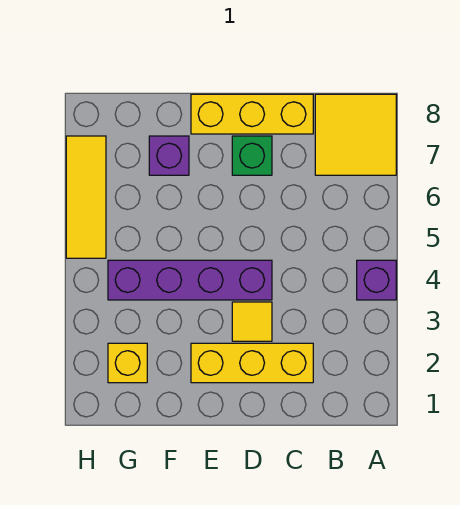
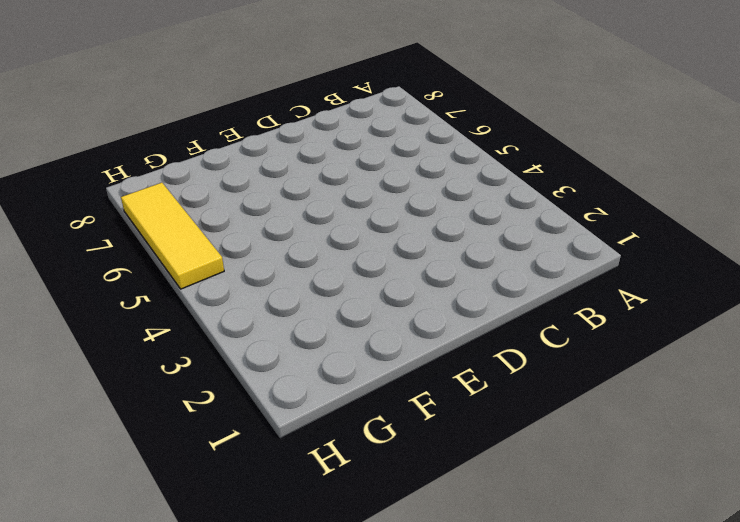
none -> purple brick A4 level 1
none -> yellow tile A7:B8 level 1

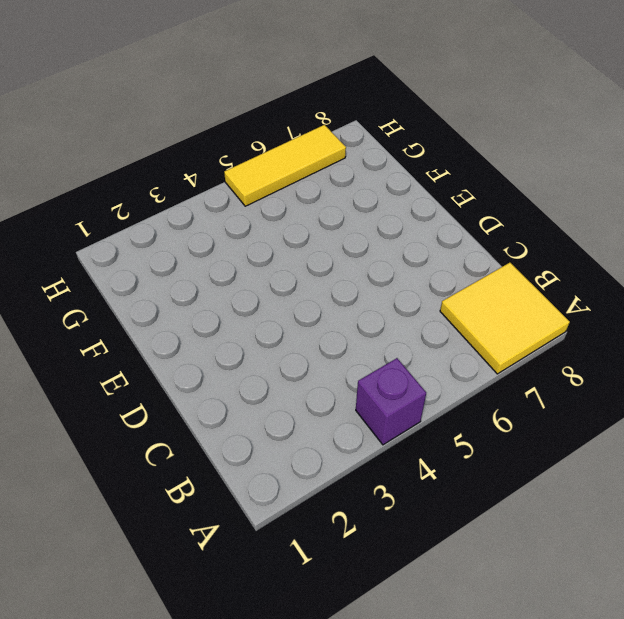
none -> yellow brick C2:E2 level 1
none -> yellow brick C8:E8 level 1

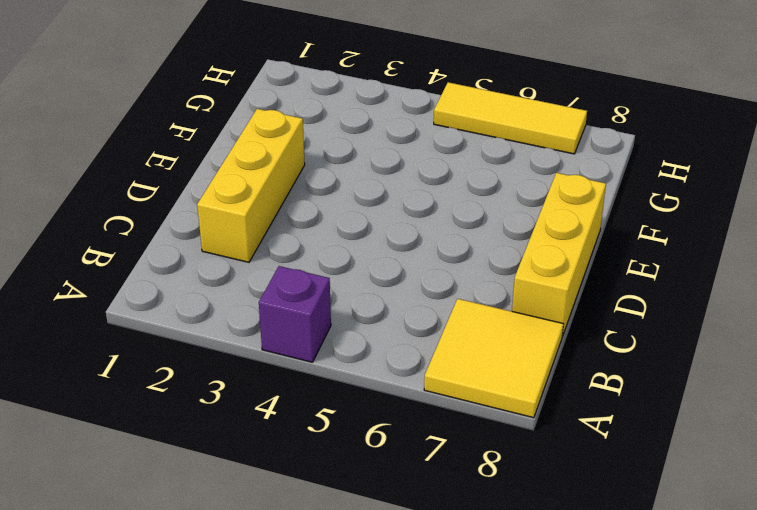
none -> yellow tile D3 level 1
none -> purple brick D4:G4 level 1

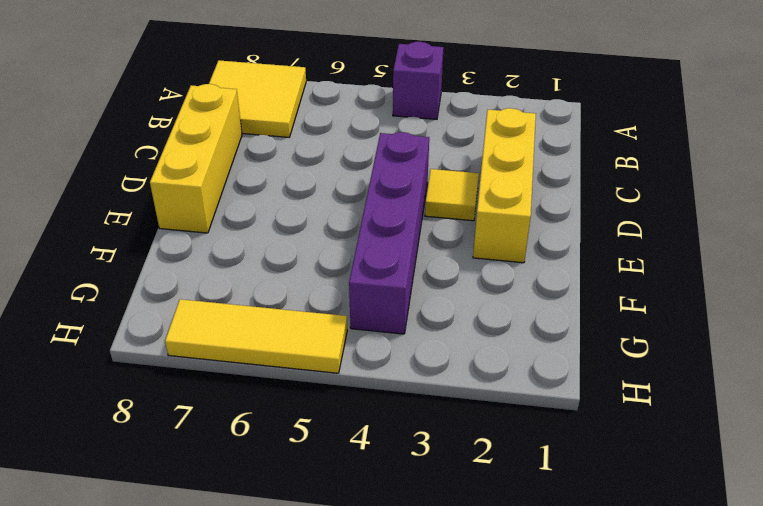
none -> green brick D7 level 1
none -> purple brick F7 level 1

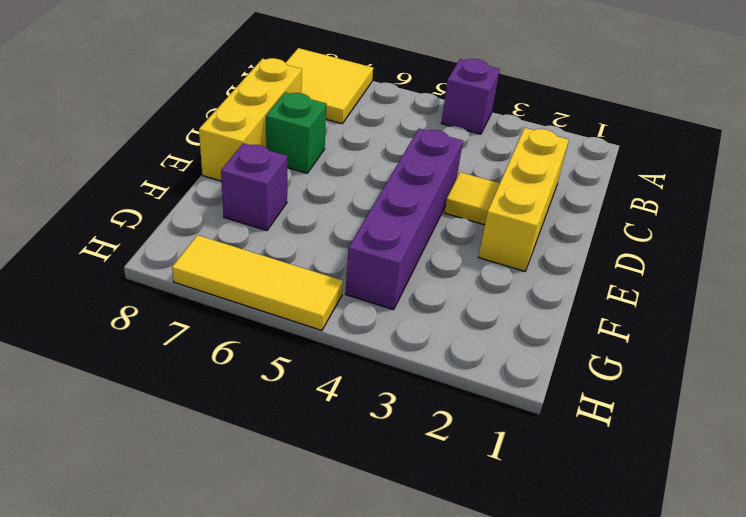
none -> yellow brick G2 level 1

